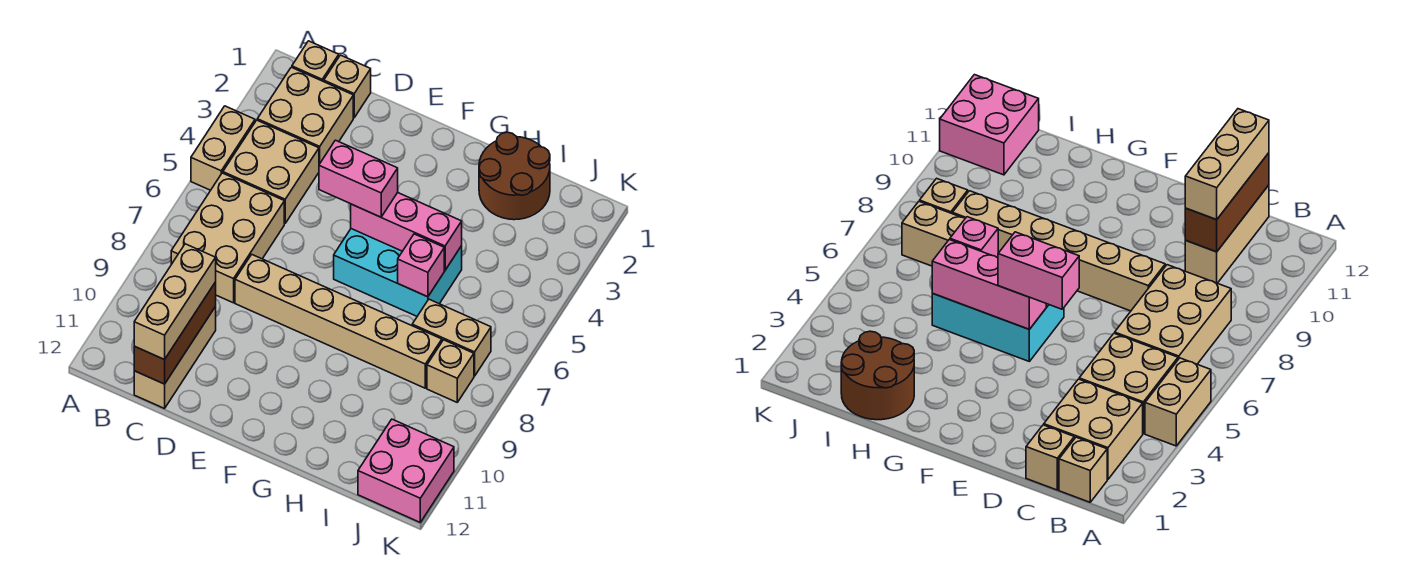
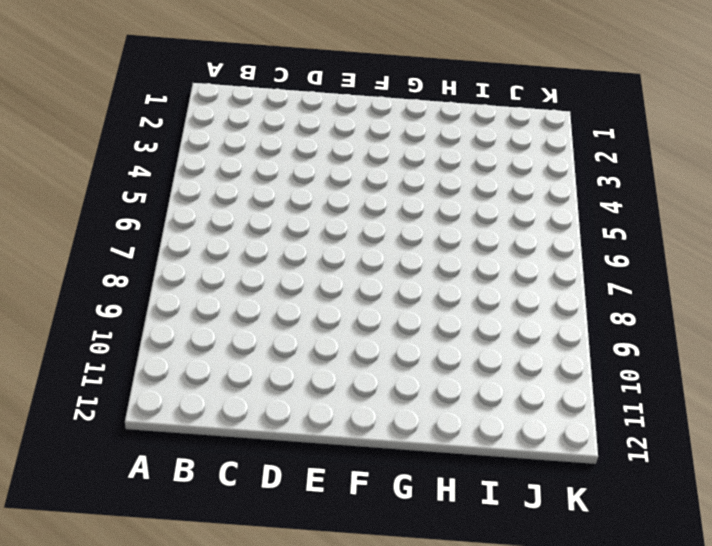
none -> tan brick A4:A5 level 1
none -> tan brick B1 level 1
none -> tan brick B2:C3 level 1

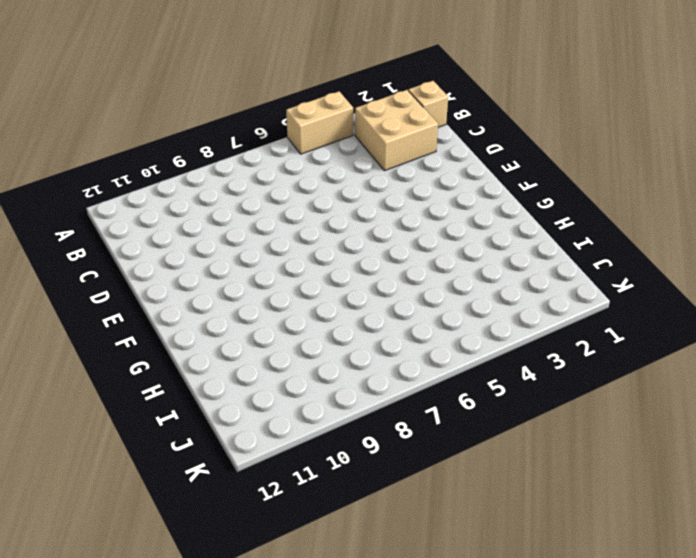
none -> tan brick B4:C5 level 1
none -> tan brick B6:C8 level 1
none -> tan brick C1 level 1

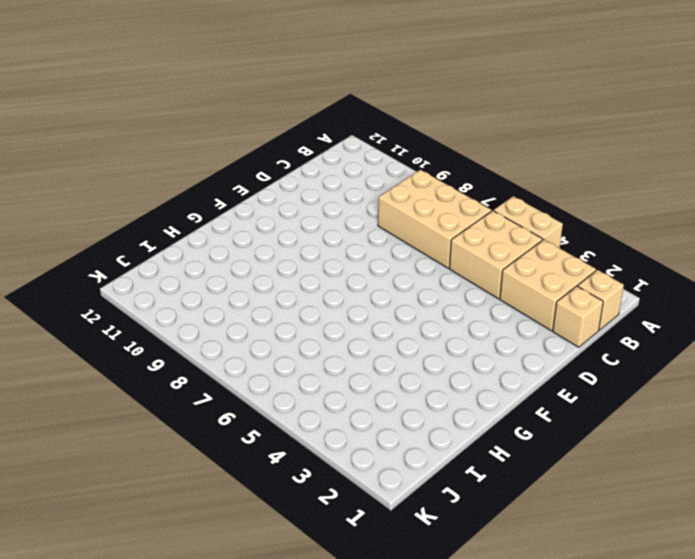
none -> tan brick C10:C12 level 1
none -> tan brick D8:I8 level 1
none -> cyan brick F5:H6 level 1

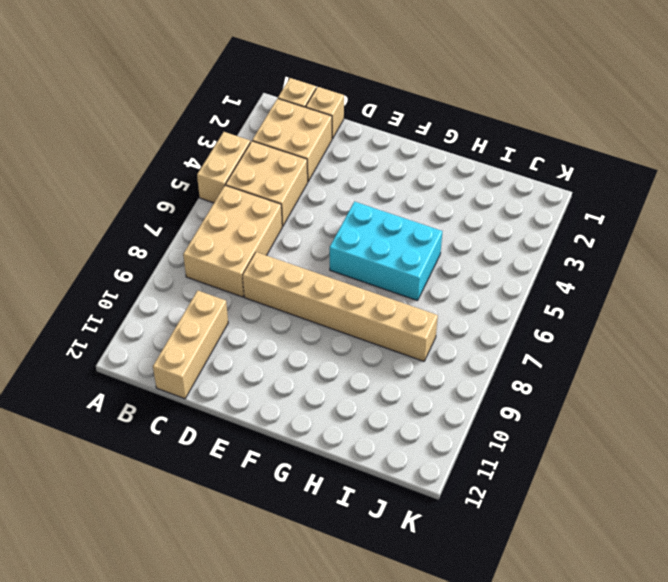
none -> brown round brick H1:I2 level 1
none -> tan brick I7:J7 level 1
none -> tan brick J8 level 1

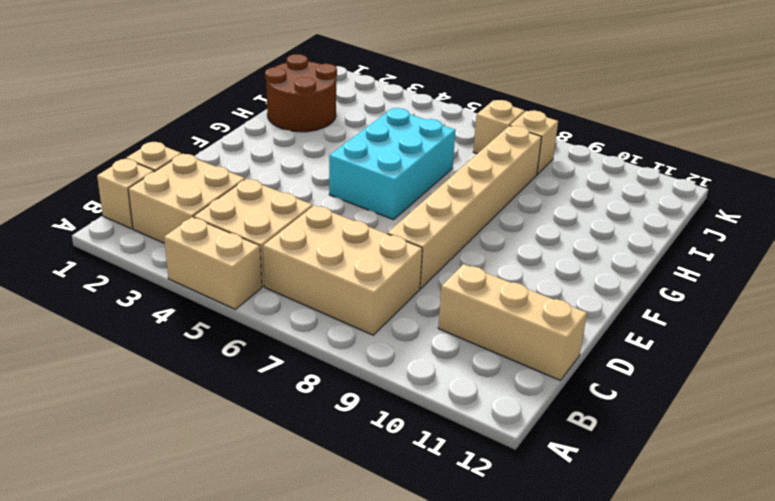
tan brick J7 level 1 -> tan brick I7:J7 level 1
none -> pink brick J11:K12 level 1
none -> brown brick C10:C12 level 2
none -> pink brick F5:H5 level 2

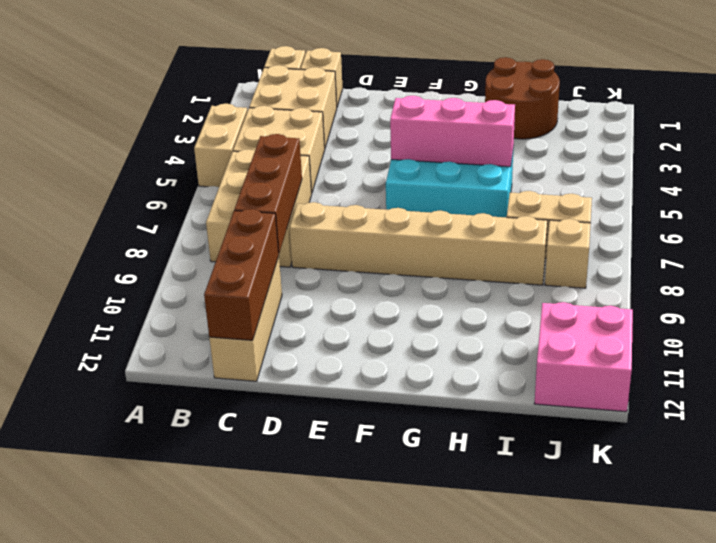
brown brick C7:C9 level 2 -> none
none -> pink brick H6 level 2
none -> tan brick C10:C12 level 3
none -> pink brick E5:F5 level 3

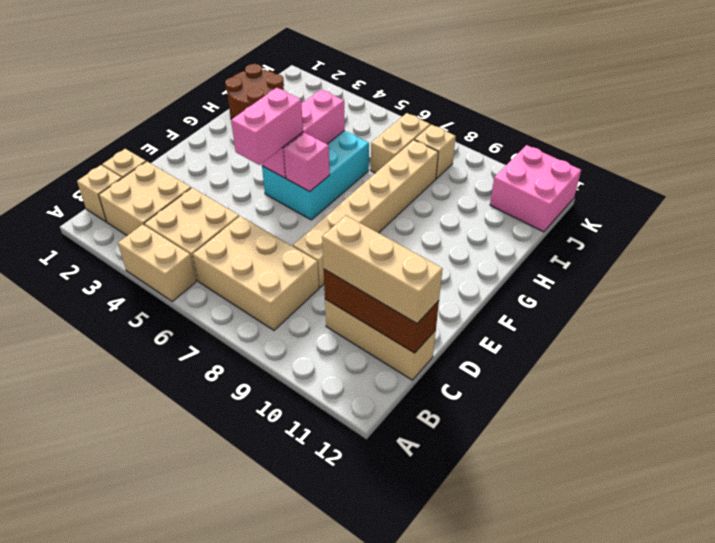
pink brick F6 level 2 -> pink brick H6 level 2

